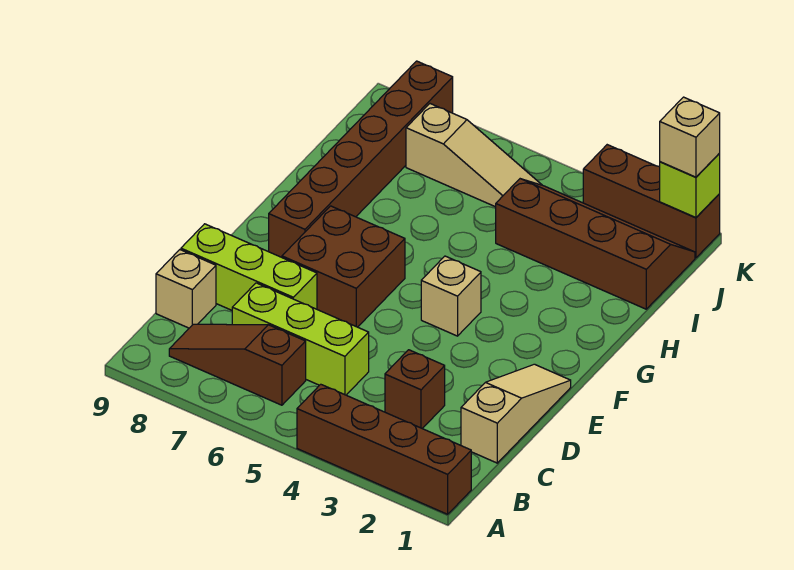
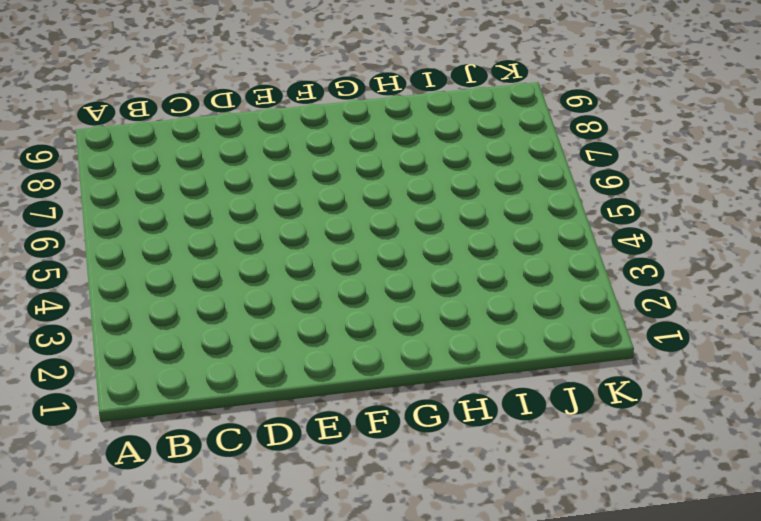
none -> brown brick A1:A4 level 1
none -> brown slope B6:B8 level 1 top 6
none -> tan slope C1:E1 level 1 top C

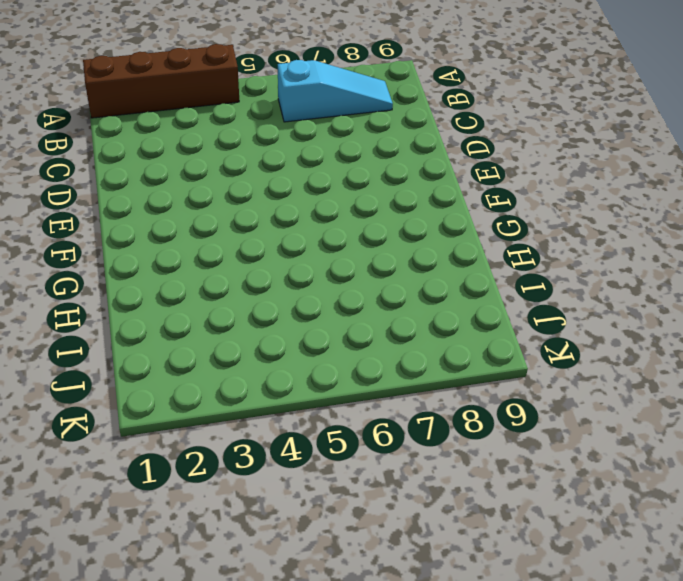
cyan slope B6:B8 level 1 top 6 -> brown slope B6:B8 level 1 top 6
none -> tan slope C1:E1 level 1 top C
none -> brown brick C3 level 1
none -> lime brick C5:C7 level 1

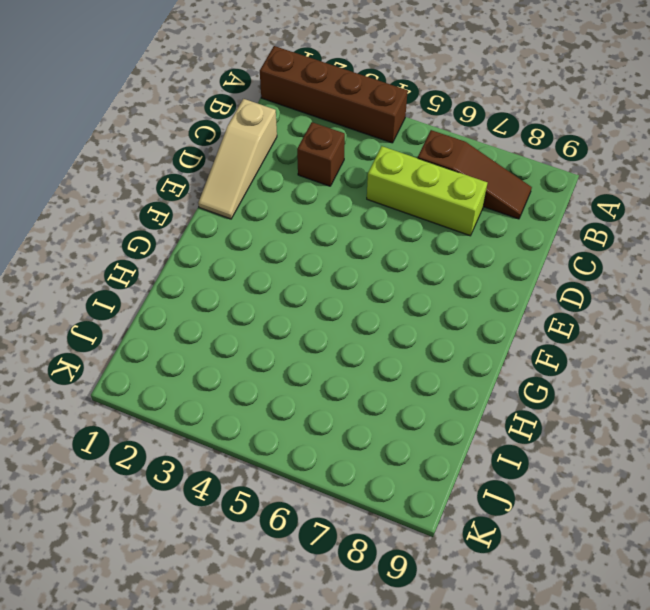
none -> tan brick C9 level 1
none -> lime brick D7:D9 level 1
none -> brown brick E6:F7 level 1

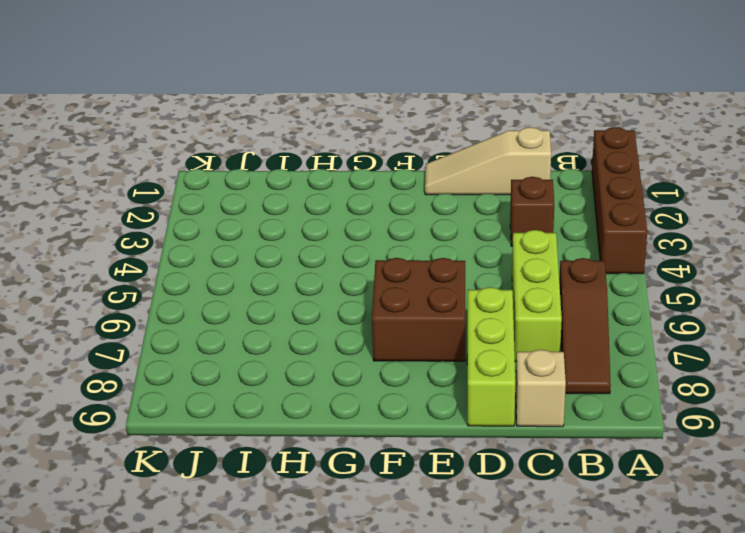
none -> tan brick F4 level 1
none -> brown brick F8:K8 level 1
none -> brown slope I1:J4 level 1 top I

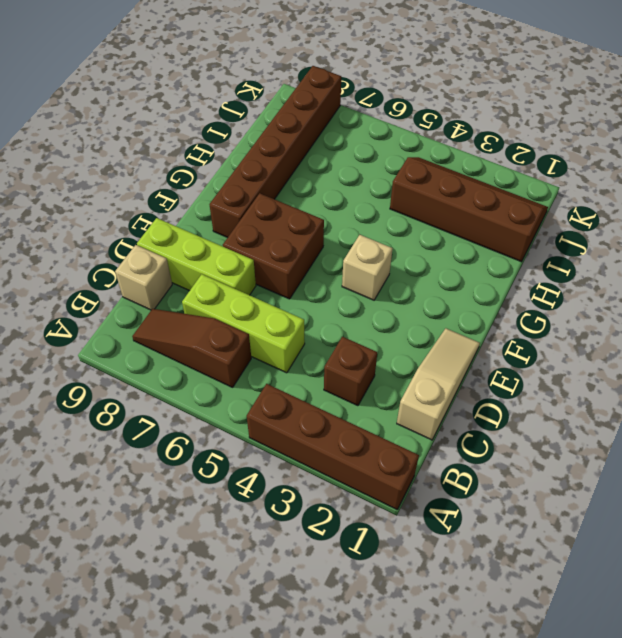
none -> tan slope J5:J7 level 1 top 7
none -> brown brick K1:K3 level 1
none -> lime brick K1 level 2

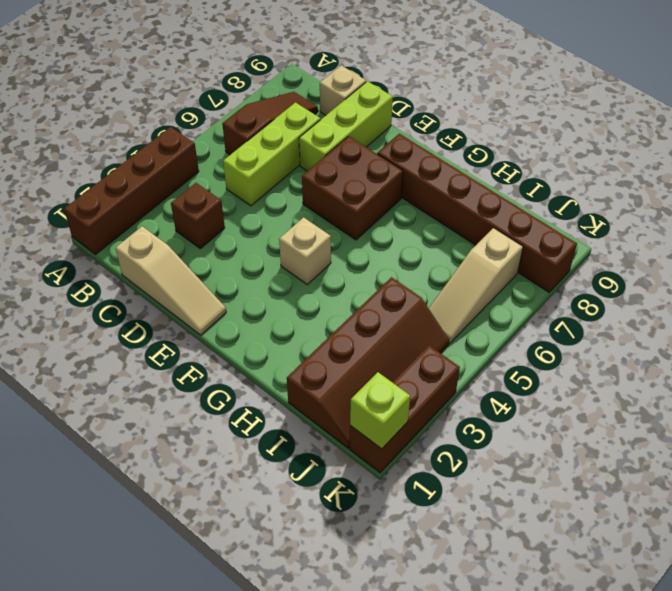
none -> tan brick K1 level 3

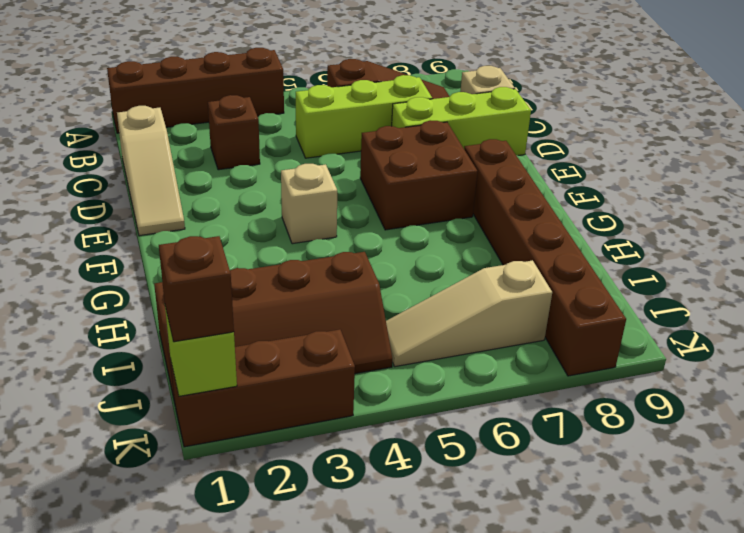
brown brick K1 level 3 -> tan brick K1 level 3

